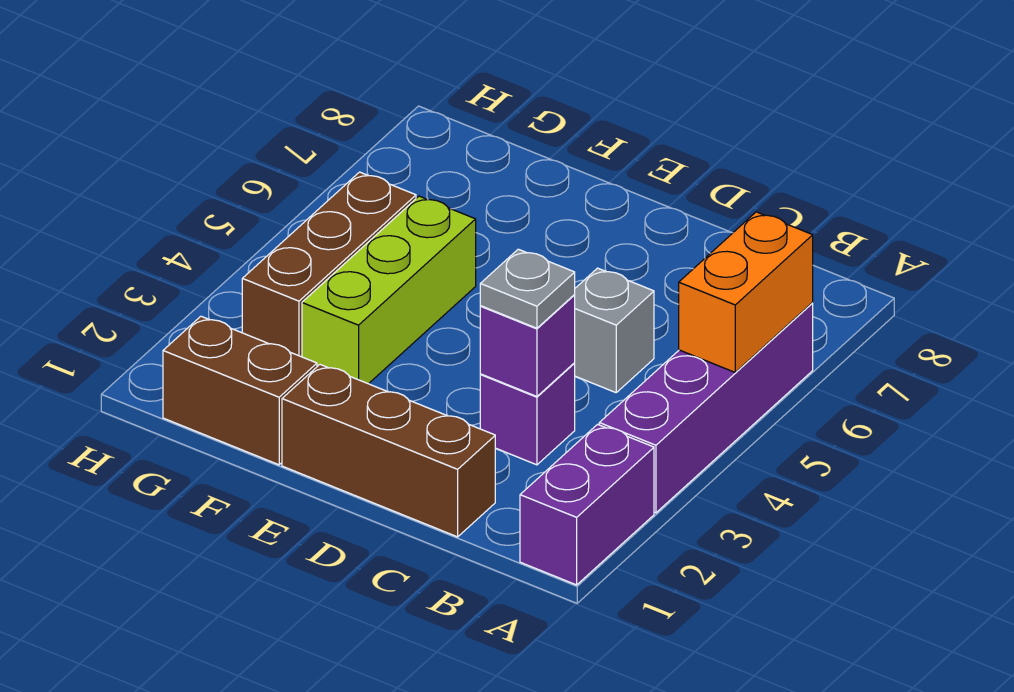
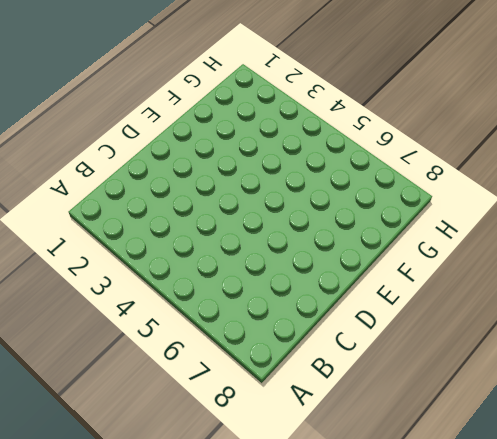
none -> purple brick A1:A2 level 1
none -> purple brick A3:A6 level 1

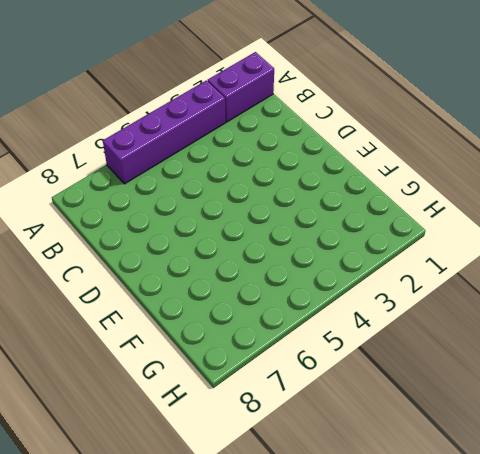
none -> brown brick C1:E1 level 1
none -> purple brick C3 level 1

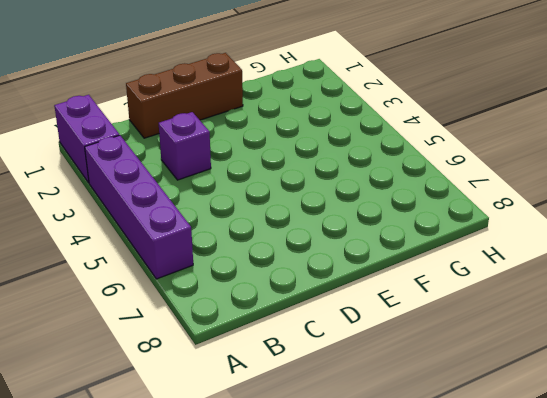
none -> grey brick C5 level 1
none -> brown brick F1:G1 level 1

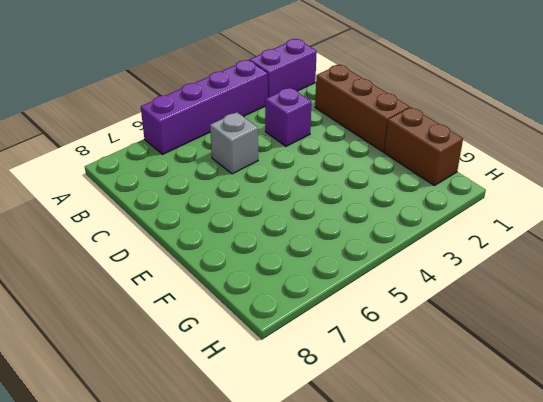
none -> lime brick F3:F5 level 1
none -> brown brick G3:G5 level 1

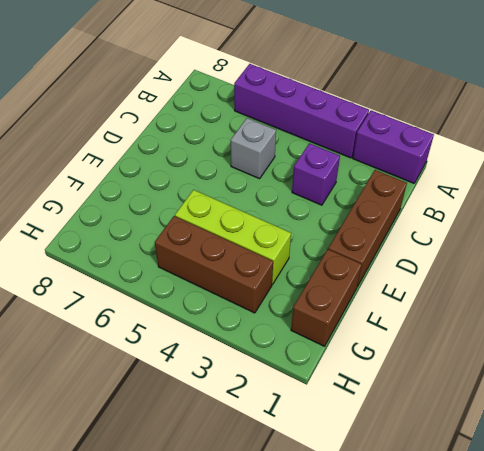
none -> orange brick A5:A6 level 2
none -> purple brick C3 level 2

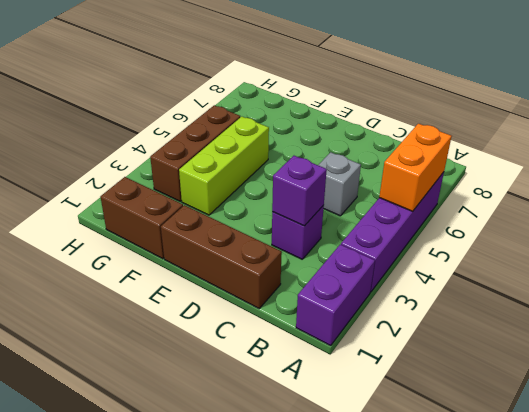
none -> grey plate C3 level 3

